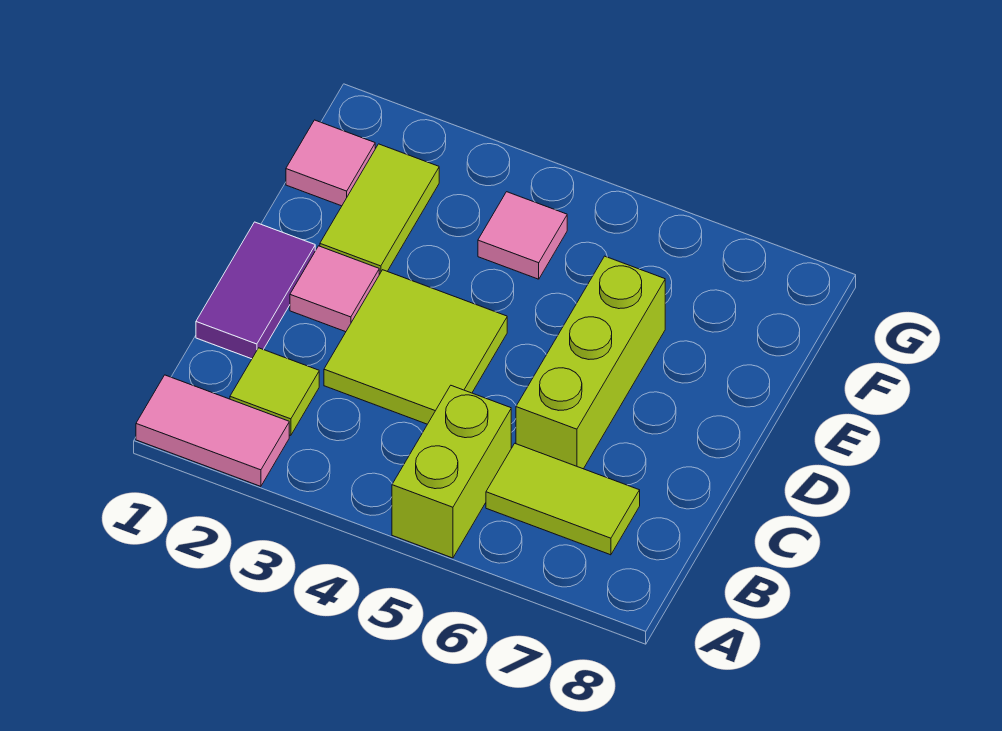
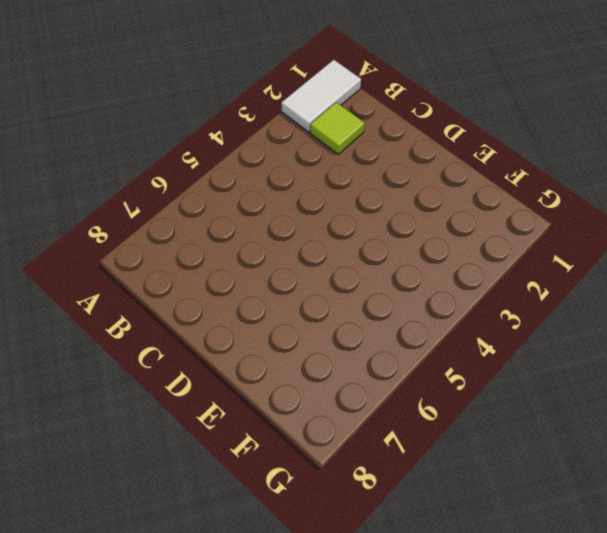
white tile A1:A2 level 1 -> pink tile A1:A2 level 1
none -> lime brick A5:B5 level 1
none -> lime tile B6:B7 level 1

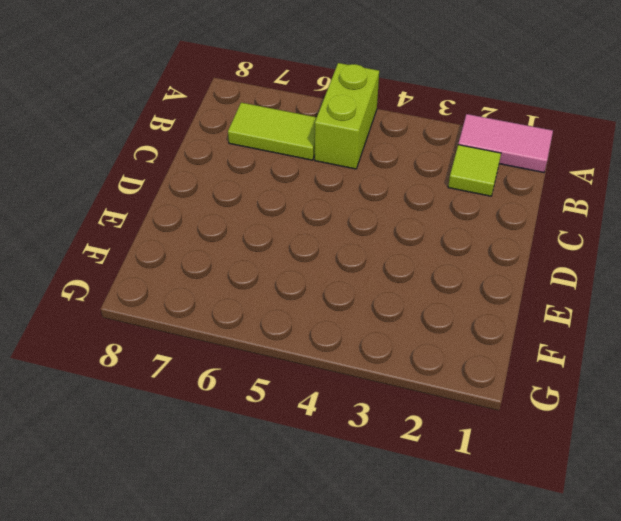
none -> purple tile C1:D1 level 1
none -> lime tile C3:D4 level 1

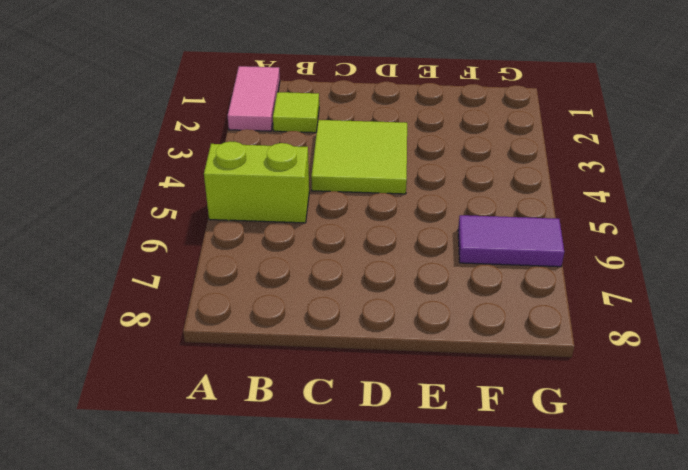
purple tile F6:G6 level 1 -> purple tile C1:D1 level 1
none -> lime tile B6:B7 level 1
none -> lime brick C6:E6 level 1

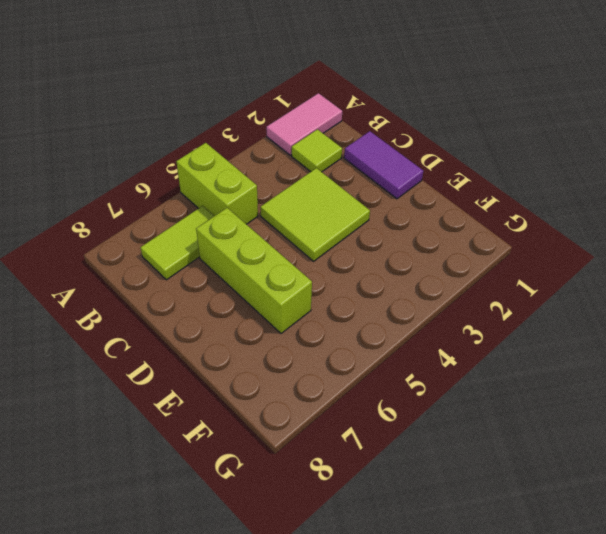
none -> pink tile D2 level 1
none -> lime tile E2:F2 level 1

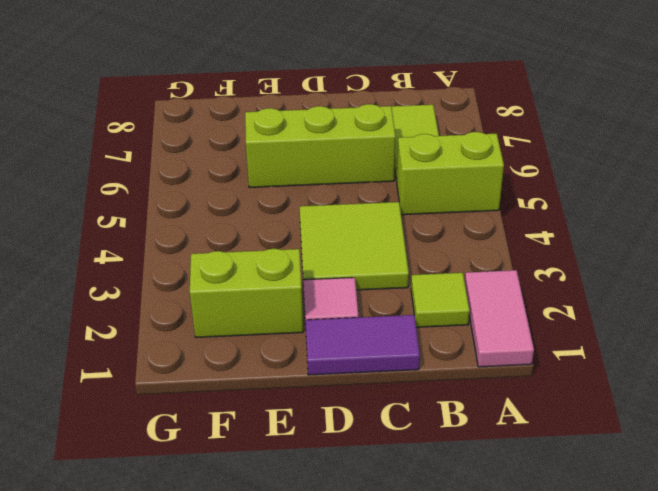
lime brick E2:F2 level 1 -> lime tile E2:F2 level 1
none -> pink tile F1 level 1
none -> pink tile F4 level 1

